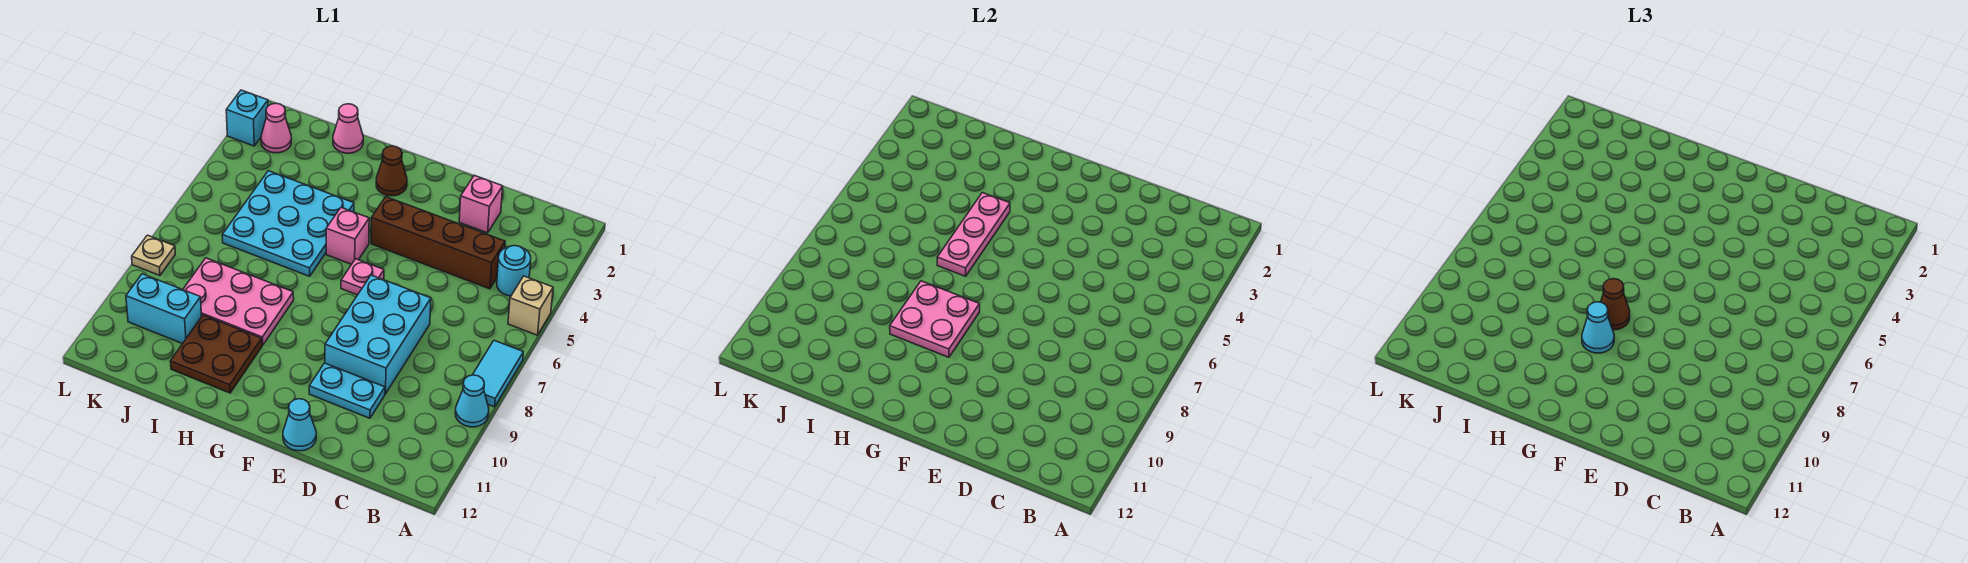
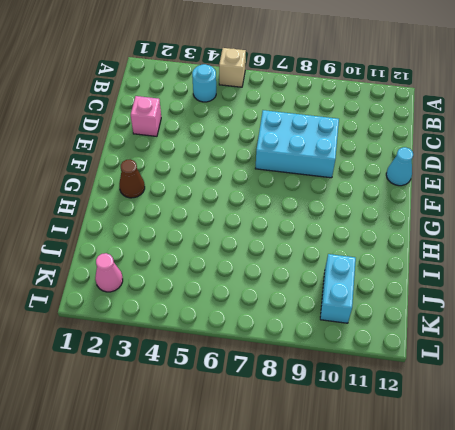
none -> cyan tile A7:A8 level 1
none -> cyan cone A9 level 1
none -> brown brick C4:F4 level 1

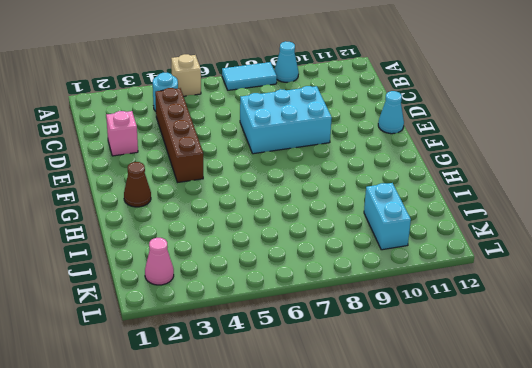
none -> cyan plate D10:E10 level 1
none -> pink plate F6 level 1
none -> pink brick G5 level 1

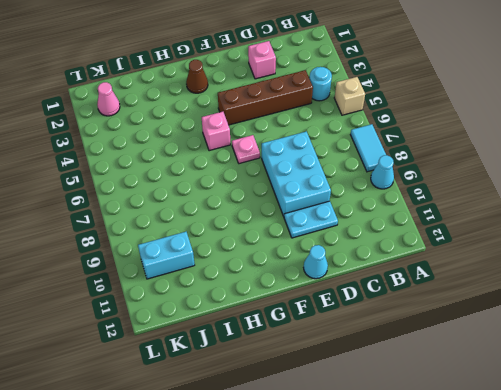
none -> cyan plate H4:J6 level 1
none -> pink plate H8:J9 level 1
none -> brown plate H10:I11 level 1

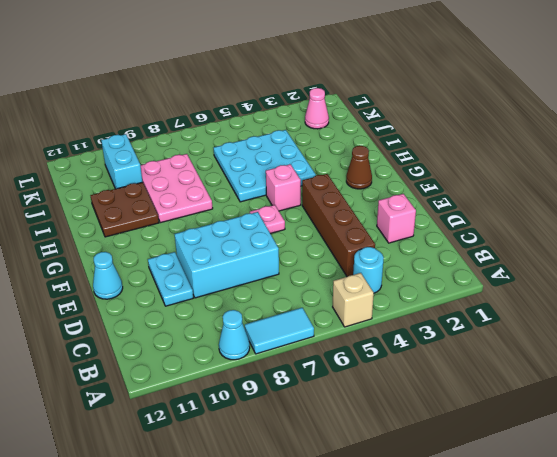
none -> pink cone I1 level 1
none -> cyan brick L2 level 1
none -> tan plate L8 level 1

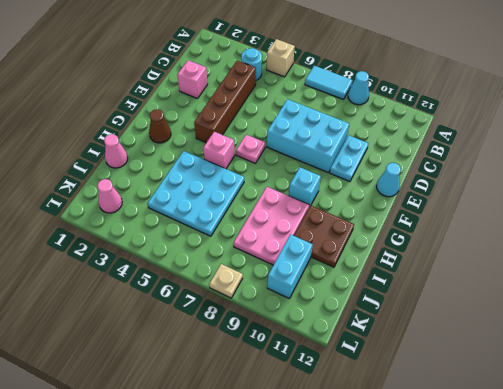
cyan brick G9 level 1 -> cyan brick L2 level 1
none -> pink plate G8:H9 level 2
none -> pink plate H4:H6 level 2
none -> brown cone G8 level 3

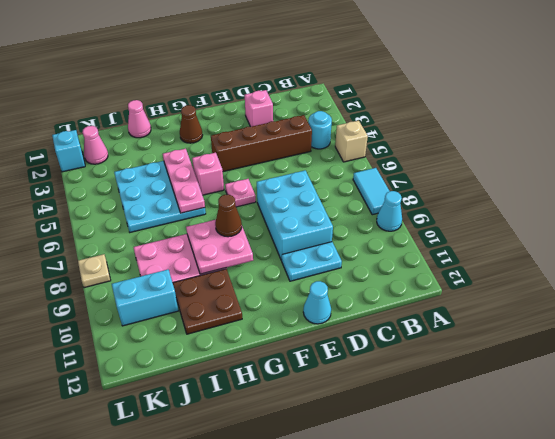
none -> cyan cone G9 level 3

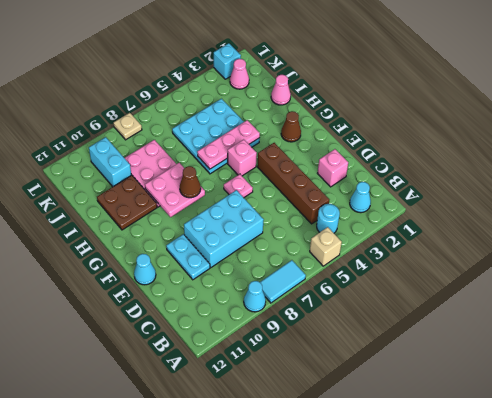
cyan cone B2 level 1 -> cyan cone G9 level 3

